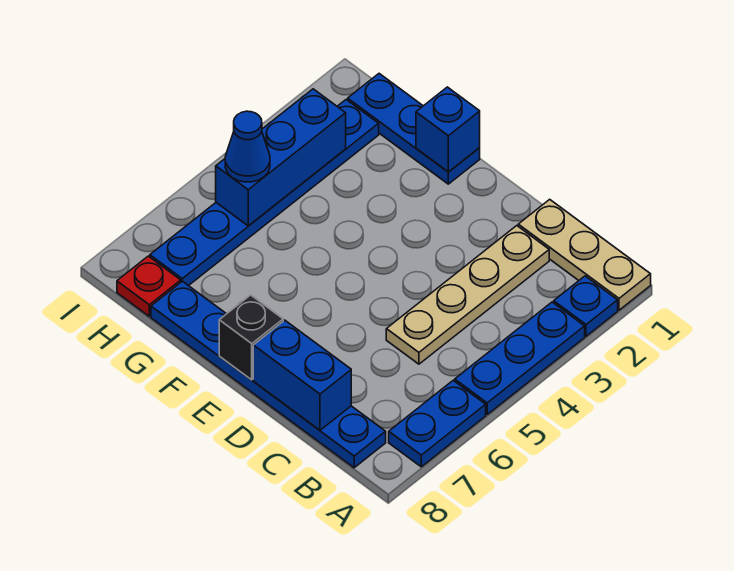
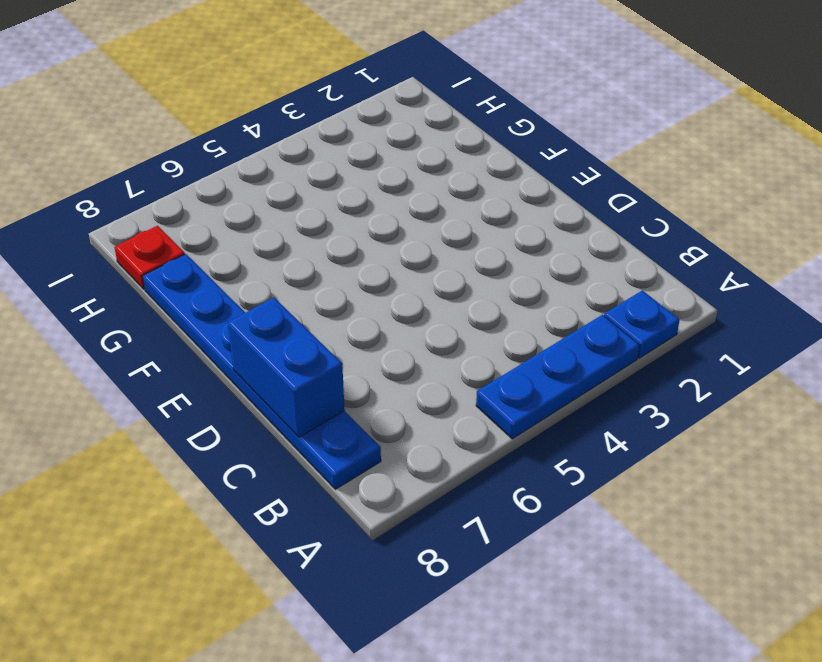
none -> tan plate A1:C1 level 1
none -> blue plate A6:A7 level 1
none -> tan plate C2:C5 level 1

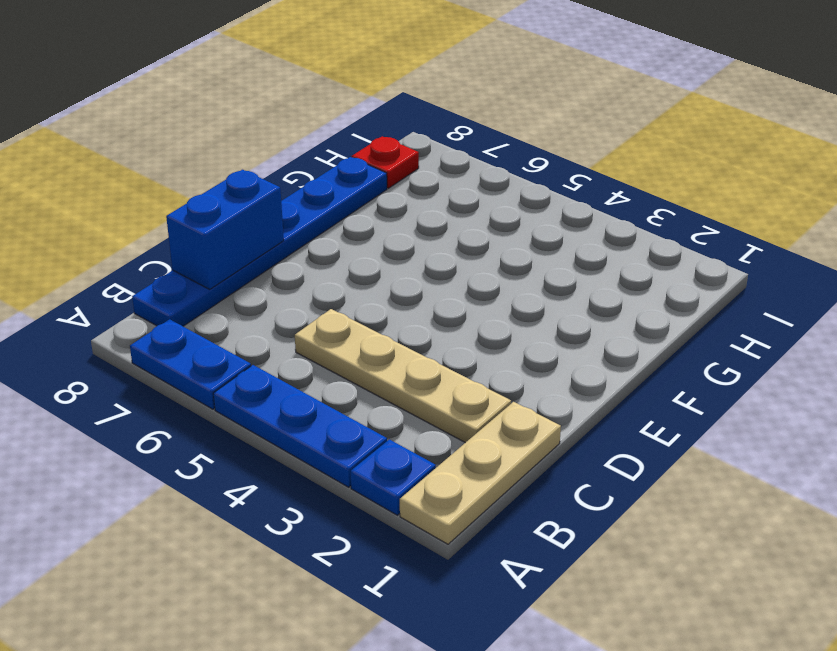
none -> blue plate F1:H1 level 1
none -> blue plate H2:H7 level 1
none -> black brick E8 level 2

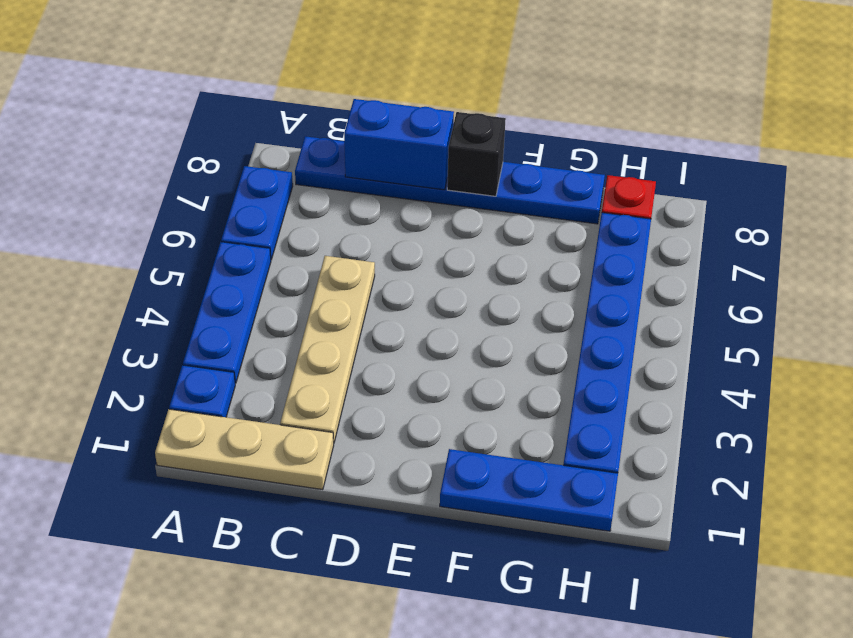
none -> blue brick F1 level 2
none -> blue brick H3:H5 level 2
none -> blue cone H5 level 3

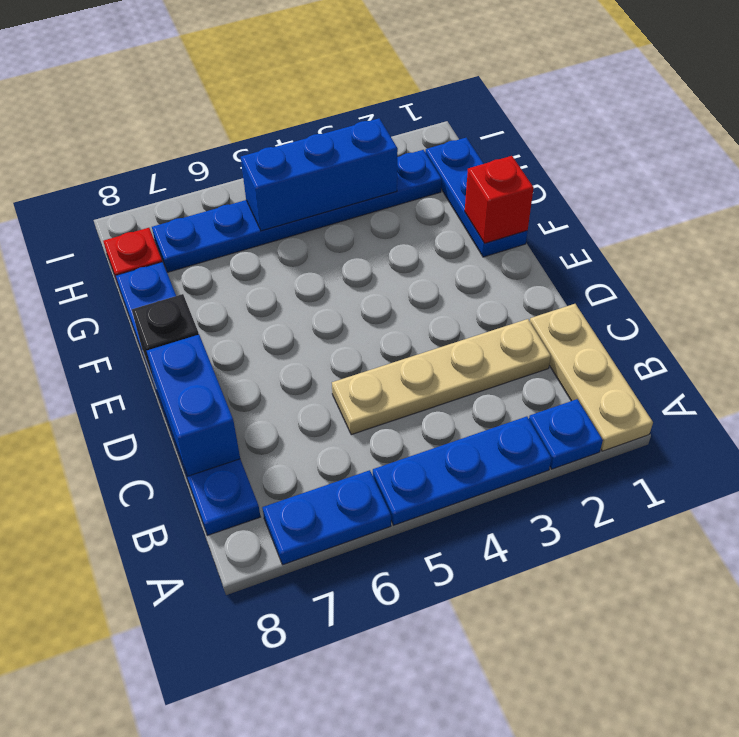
red brick F1 level 2 -> blue brick F1 level 2
none -> blue cone H5 level 3

